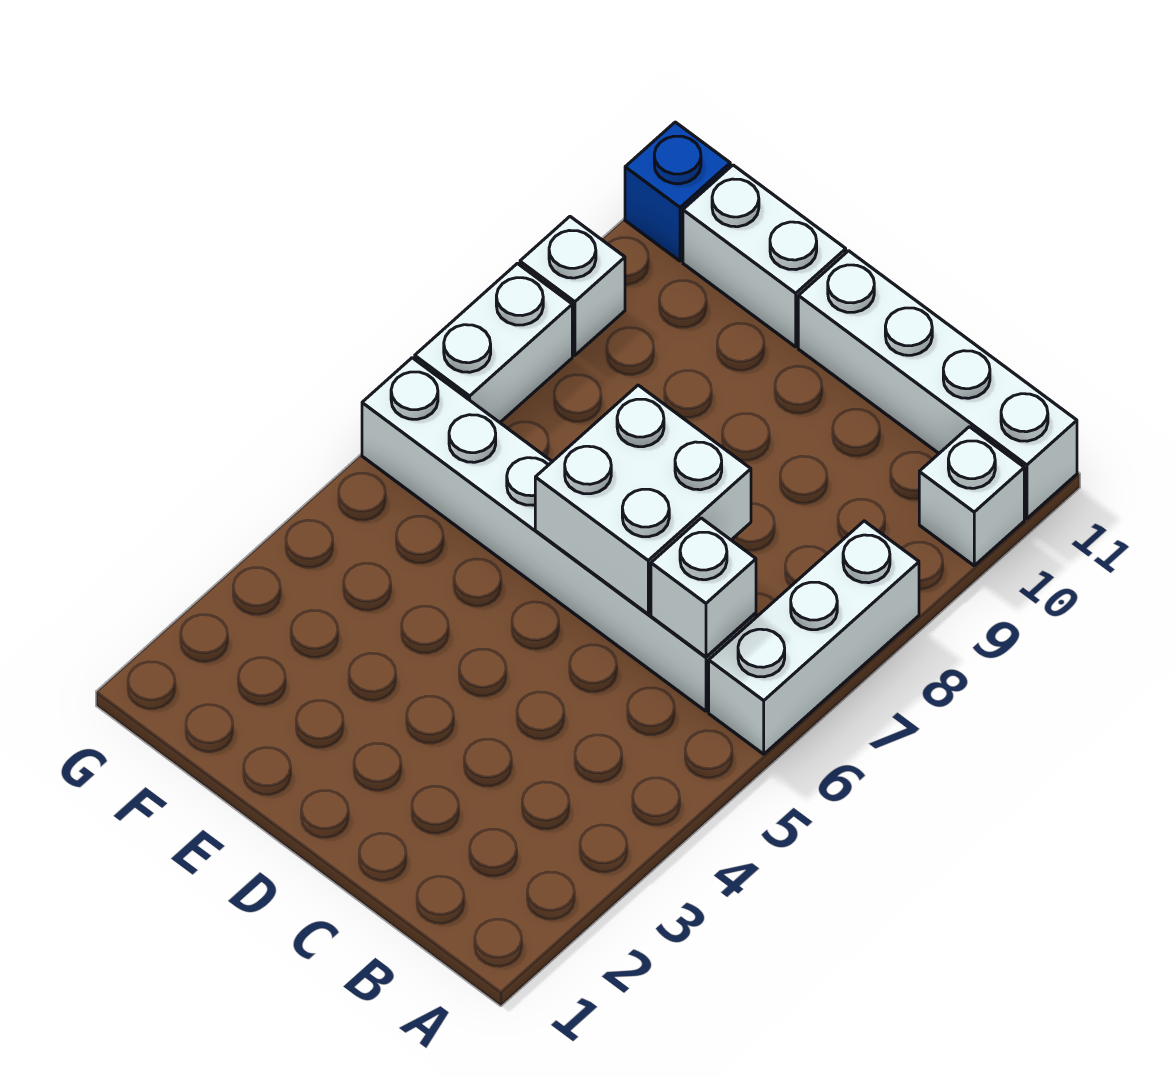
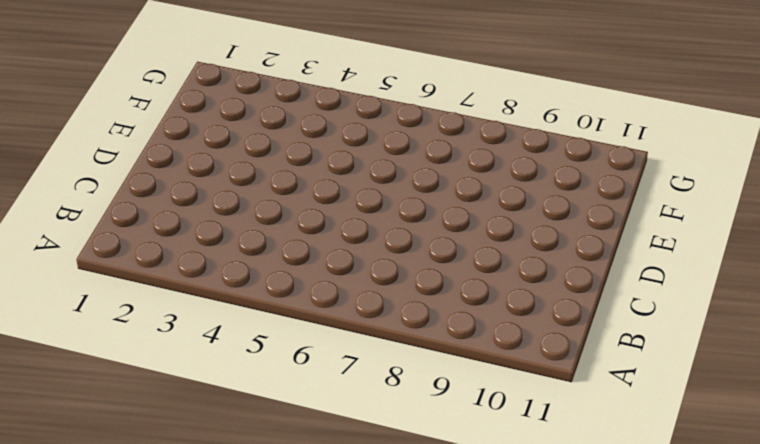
none -> white brick A6:A8 level 1
none -> white brick A10 level 1

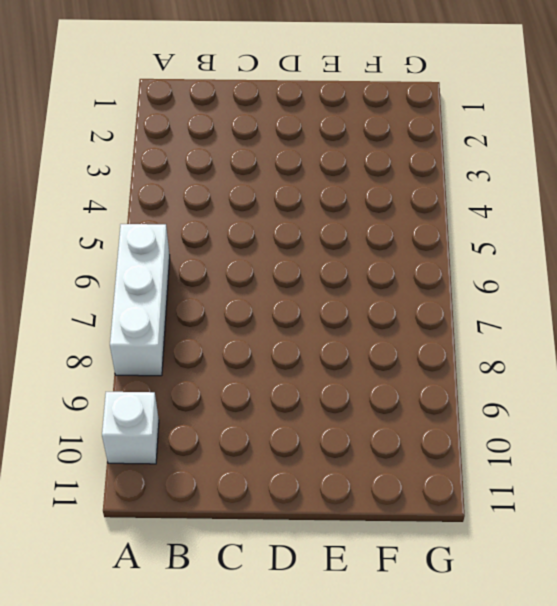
none -> white brick A11:D11 level 1
none -> white brick B6:G6 level 1

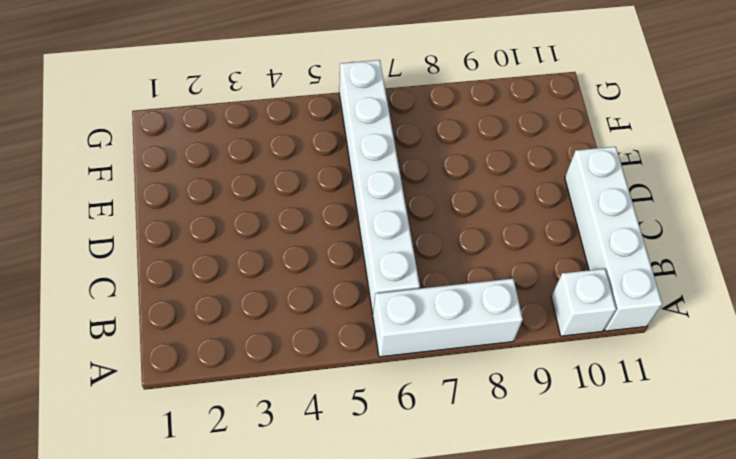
none -> white brick E11:F11 level 1
none -> white brick G7:G8 level 1

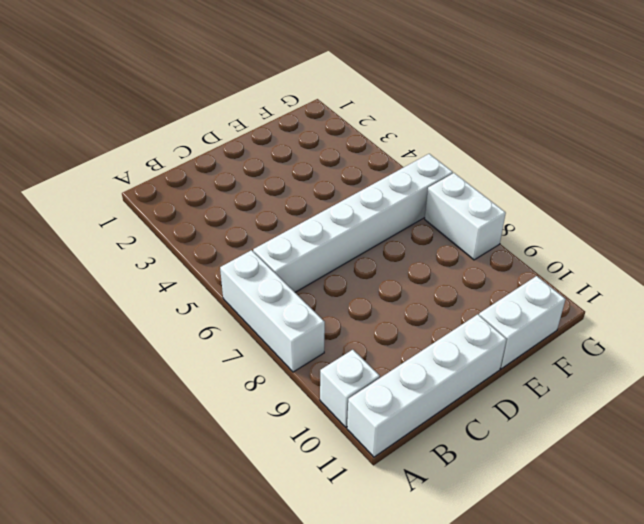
none -> white brick G9 level 1
none -> blue brick G11 level 1

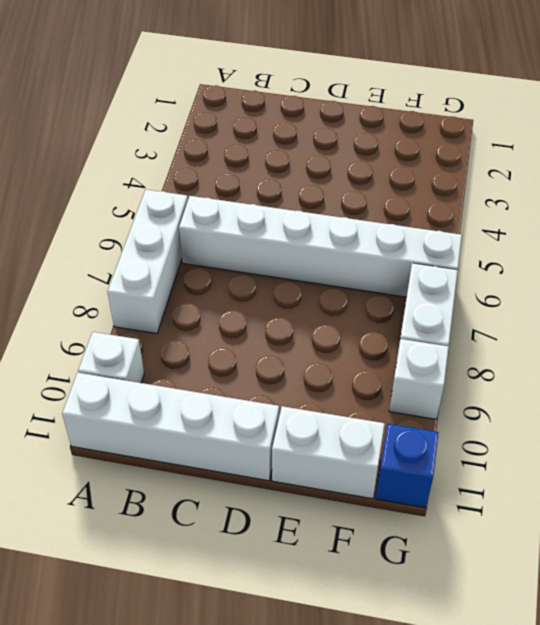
none -> white brick B6 level 2
none -> white brick C6:D7 level 2

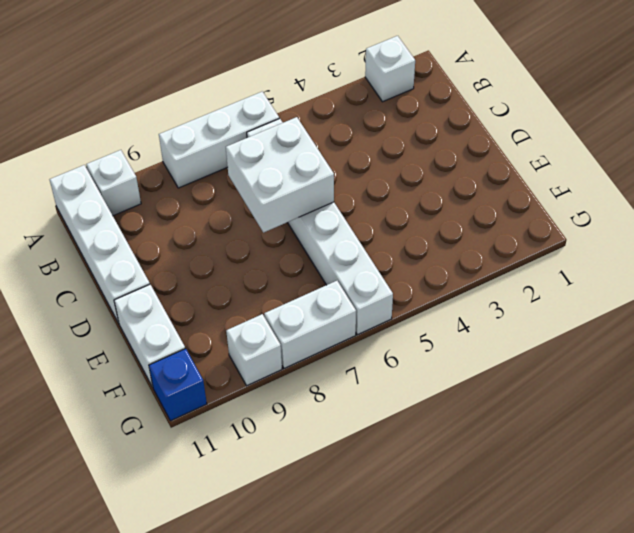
white brick A2 level 1 -> white brick B6 level 2

